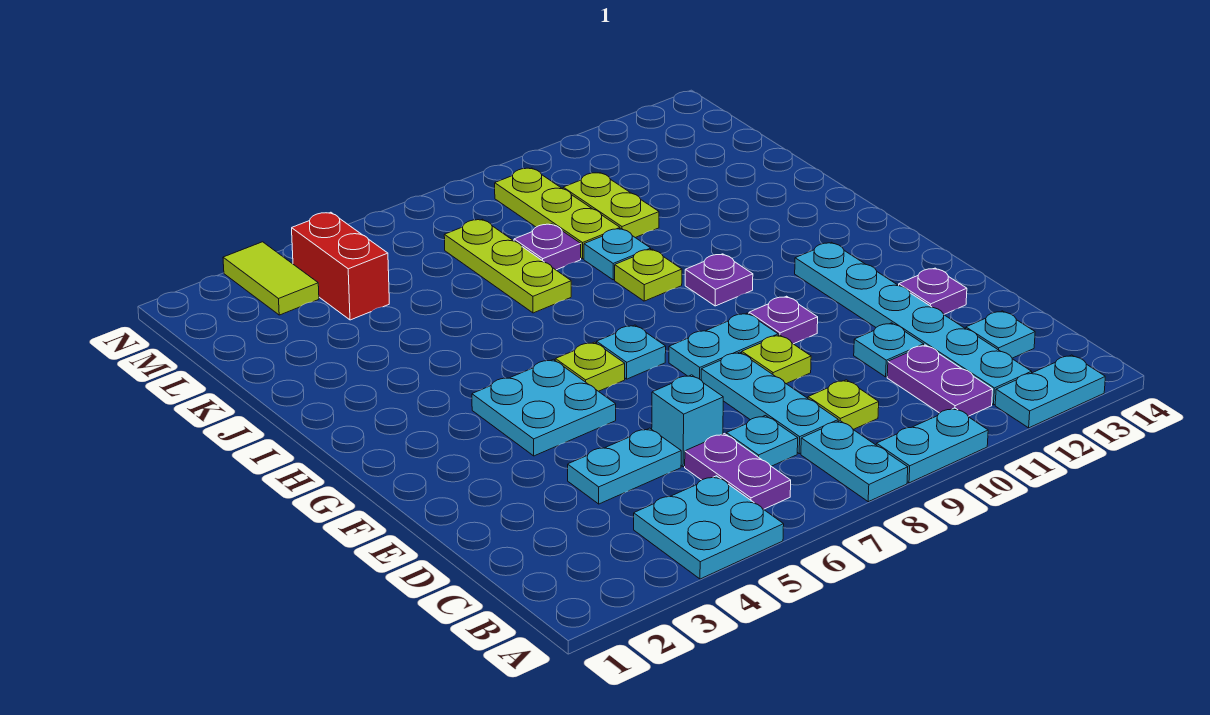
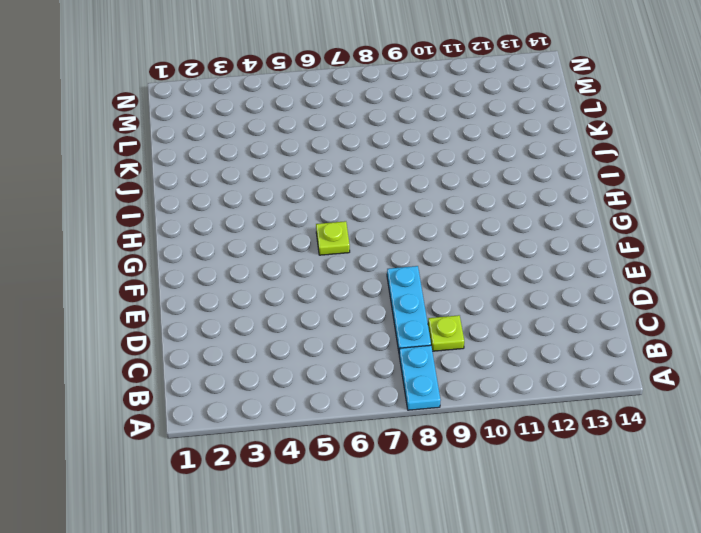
none -> cyan plate A4:B5 level 1
none -> cyan plate A9:A10 level 1
none -> cyan plate A12:A13 level 1
none -> purple plate B6:C6 level 1

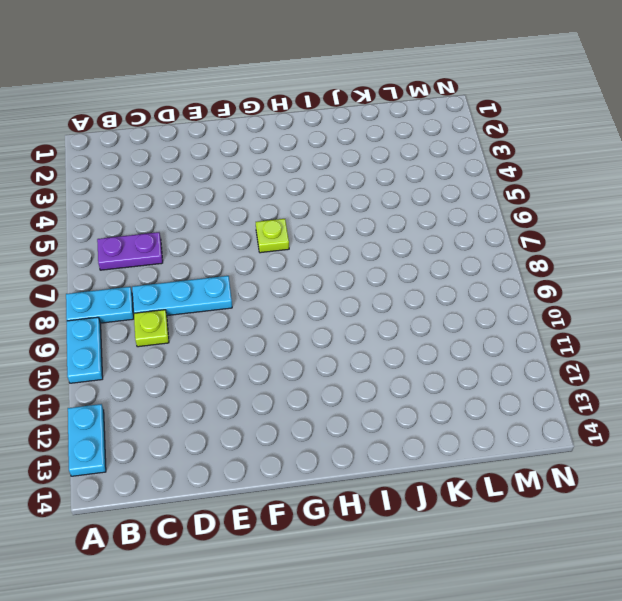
none -> cyan plate A4:B5 level 1
none -> purple plate B11:C11 level 1
none -> cyan plate B12:G12 level 1
none -> cyan plate C7 level 1

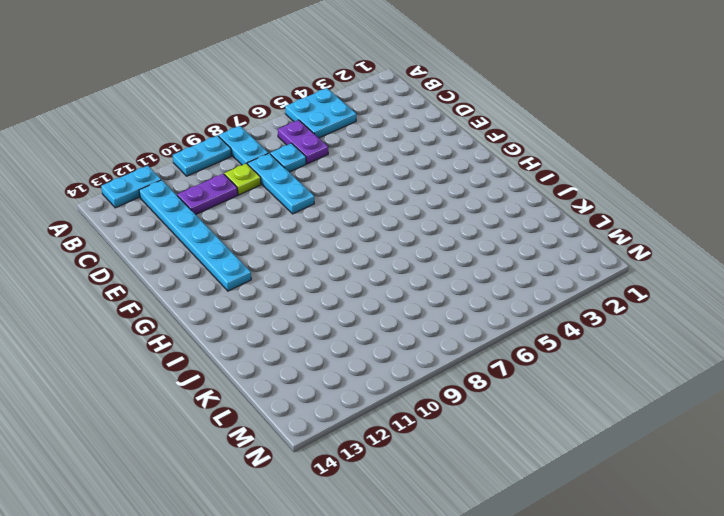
purple plate C10:C11 level 1 -> purple plate B11:C11 level 1
none -> cyan plate C13 level 1
none -> cyan plate D4:D5 level 1
none -> cyan brick D6 level 1
none -> cyan plate D11 level 1

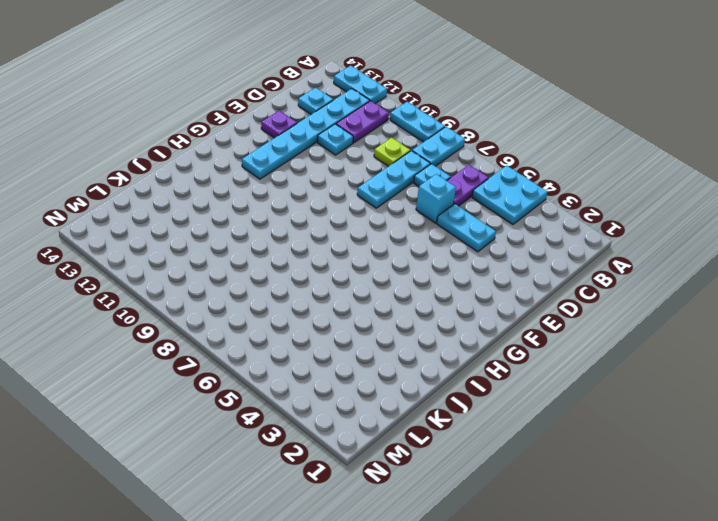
none -> lime plate E9 level 1
none -> cyan plate F4:G5 level 1
none -> cyan plate F8:F9 level 1
none -> purple plate F10 level 1

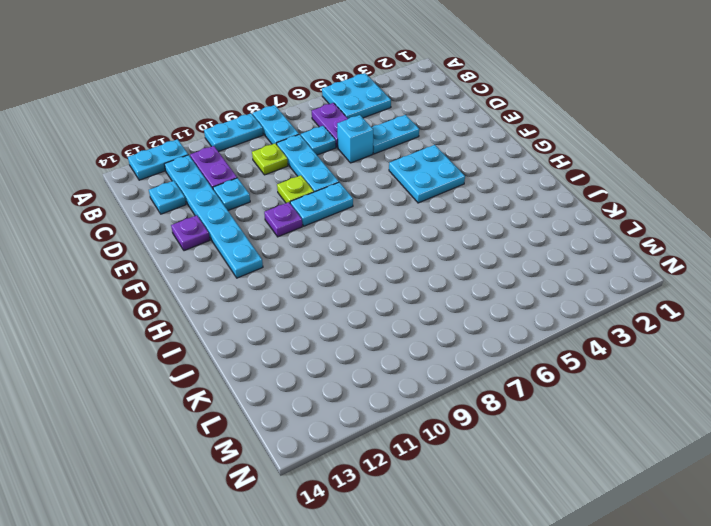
none -> lime plate G6 level 1
none -> cyan plate G7 level 1
none -> purple plate H10 level 1
none -> lime plate I9 level 1

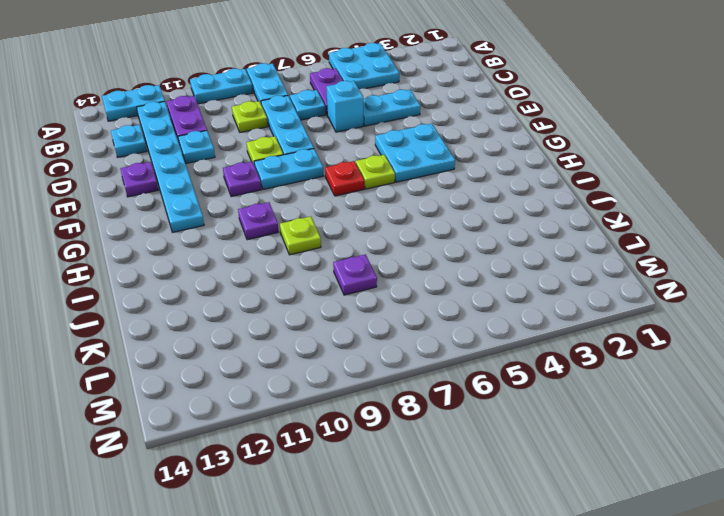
red plate G7 level 1 -> cyan plate G7 level 1
none -> lime plate J7:L7 level 1
none -> cyan plate J9 level 1
none -> lime plate K9:M9 level 1
none -> lime plate K10:L10 level 1

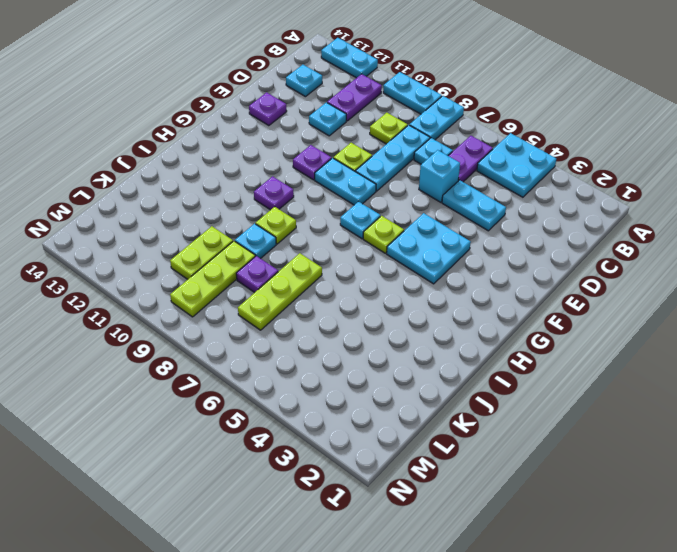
none -> cyan plate B12:G12 level 1
none -> red brick L4:M4 level 1
none -> lime tile M3:N3 level 1

